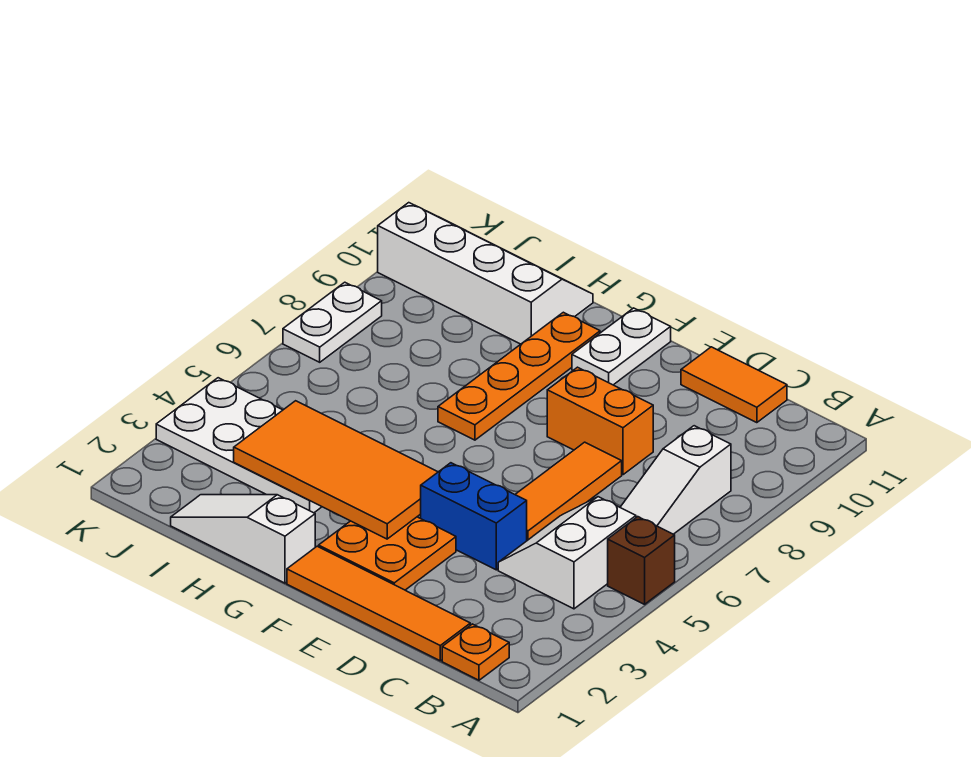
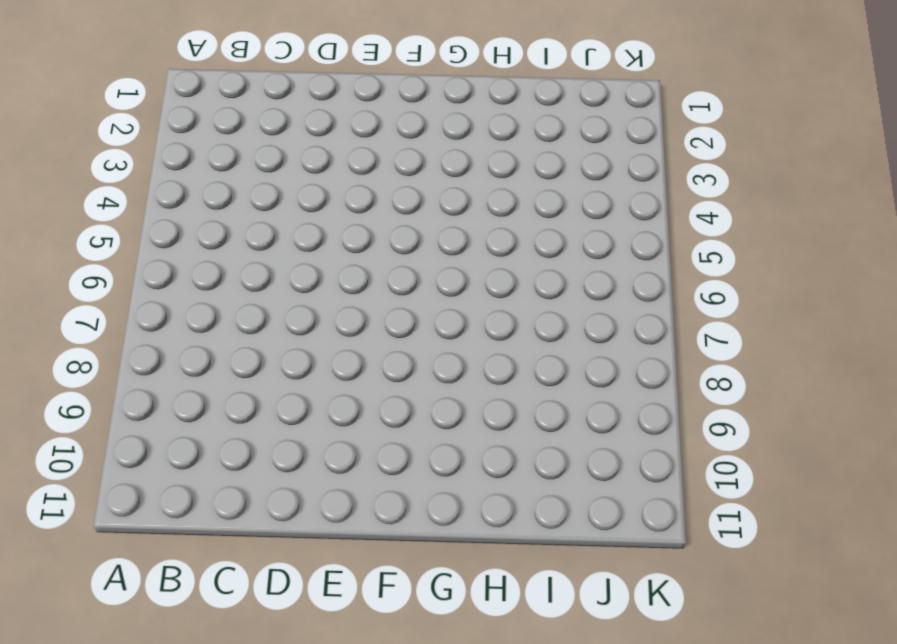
none -> brown brick A5 level 1
none -> orange plate B1 level 1
none -> white slope B4:C5 level 1 top B

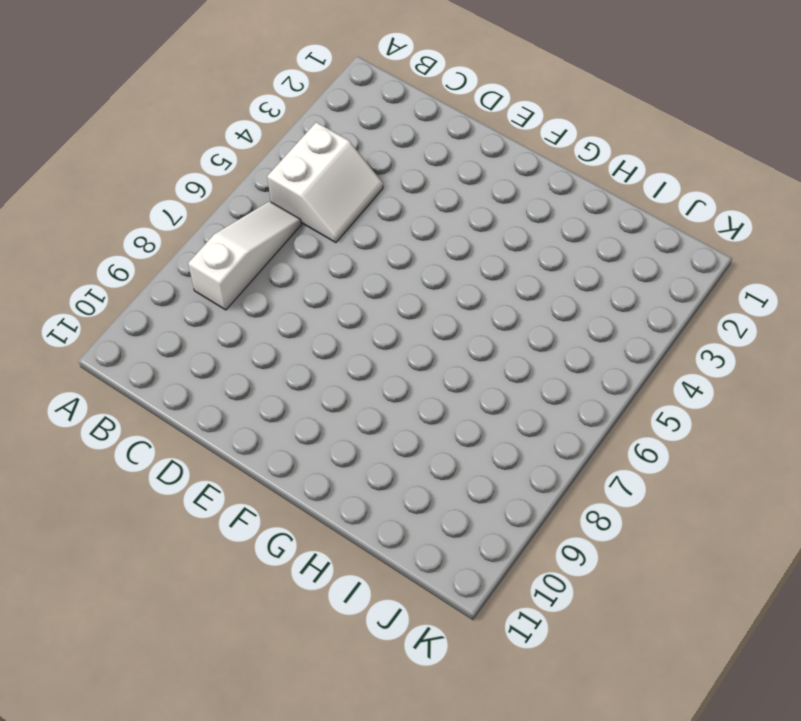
none -> brown brick A5 level 1
none -> orange plate B1 level 1
none -> orange tile C1:F1 level 1

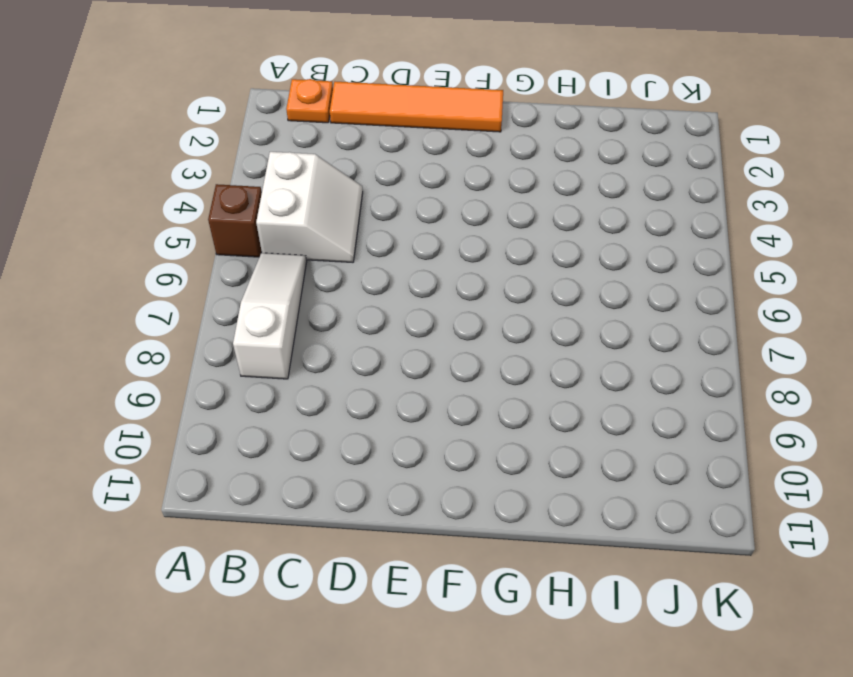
none -> orange tile C11:D11 level 1
none -> blue brick D4:E4 level 1
none -> orange tile D5:D7 level 1

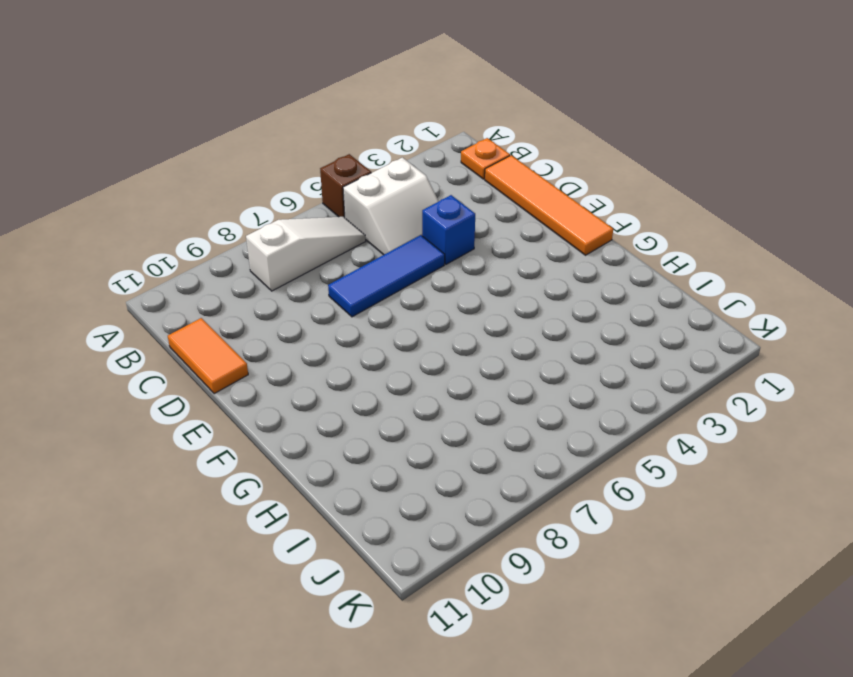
blue brick D4 level 1 -> blue brick D4:E4 level 1
blue tile D5:D7 level 1 -> orange tile D5:D7 level 1
none -> orange brick D8:E8 level 1
none -> orange plate E2:F3 level 1
none -> white plate F10:F11 level 1

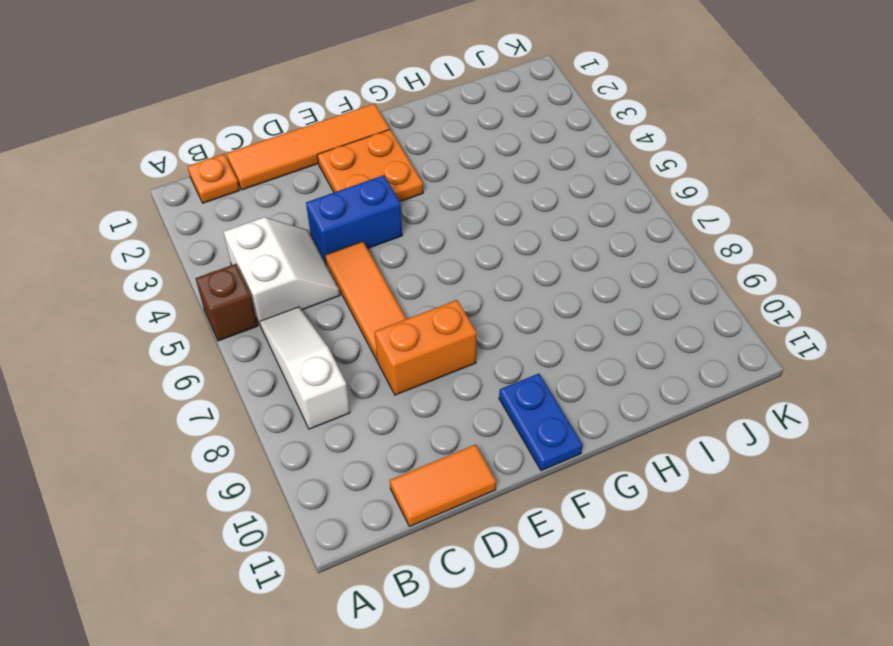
blue plate F10:F11 level 1 -> white plate F10:F11 level 1
none -> white slope G1:I1 level 1 top G
none -> orange plate G7:G10 level 1
none -> white plate H3:K4 level 1

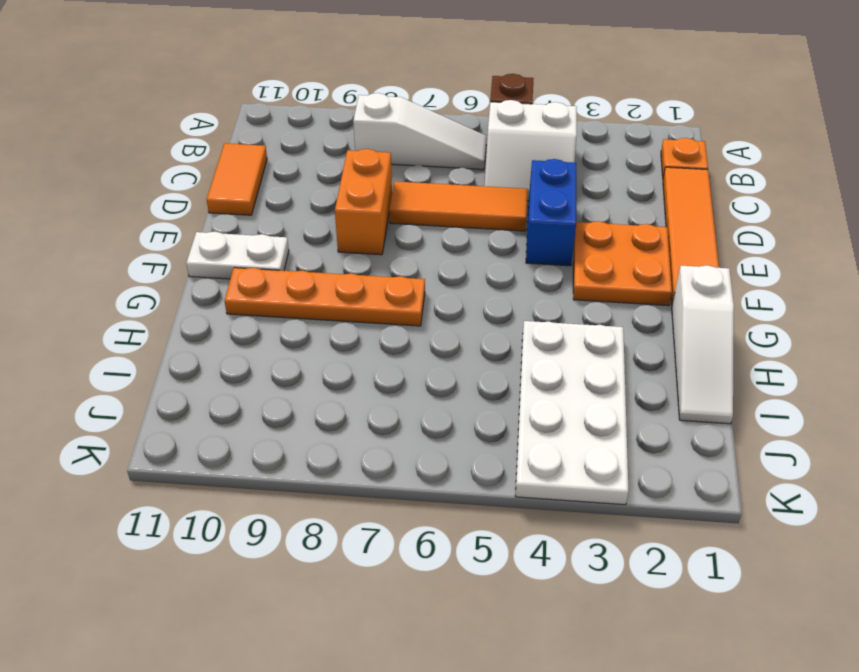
none -> white slope H10:K11 level 1 top 10
none -> white plate K7:K8 level 1
none -> orange tile F3:I4 level 2

